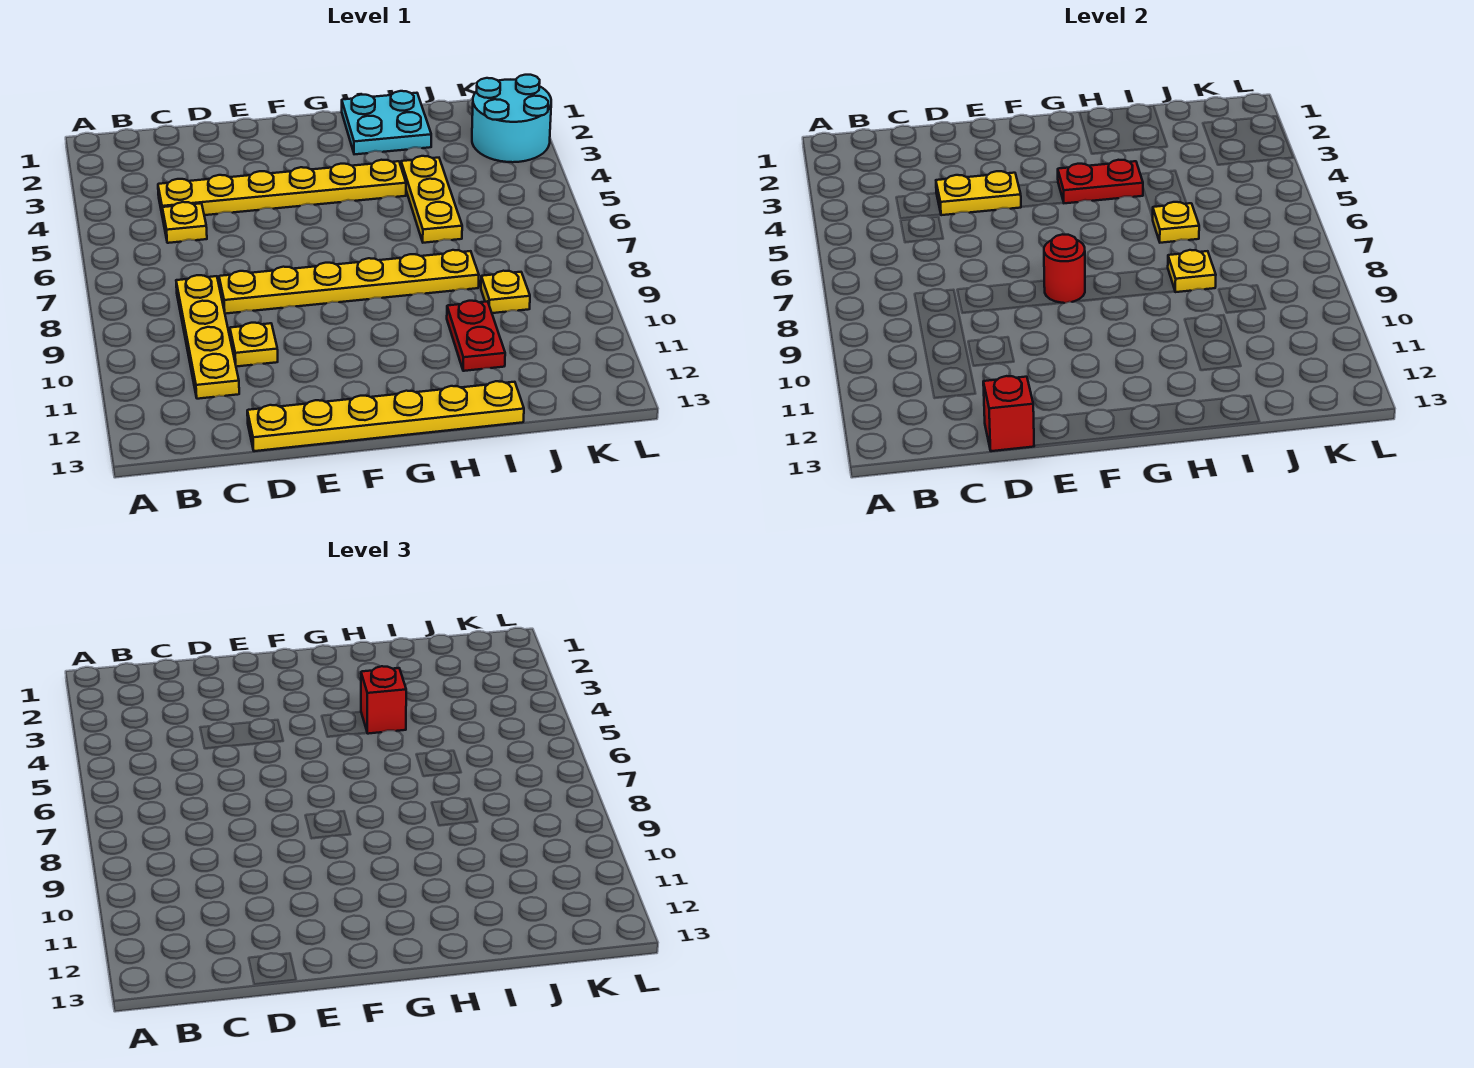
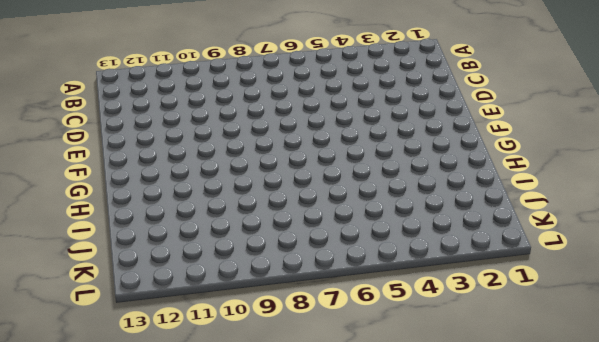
none -> yellow plate C4:H4 level 1
none -> yellow plate C5 level 1
none -> yellow plate C8:C11 level 1

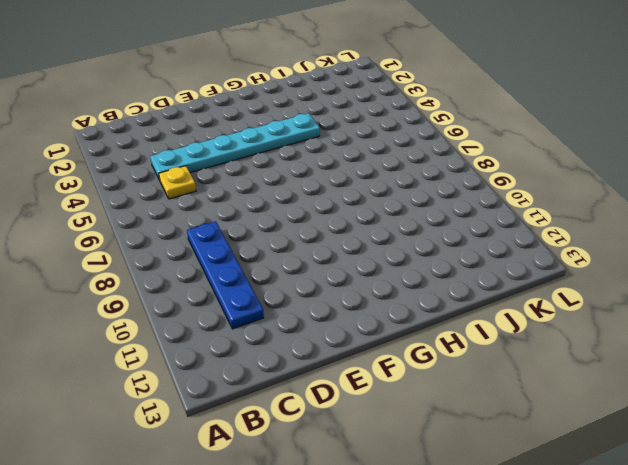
cyan plate C4:H4 level 1 -> yellow plate C4:H4 level 1
blue plate C8:C11 level 1 -> yellow plate C8:C11 level 1
none -> yellow plate D8:I8 level 1
none -> yellow plate D10 level 1
none -> yellow plate D13:I13 level 1

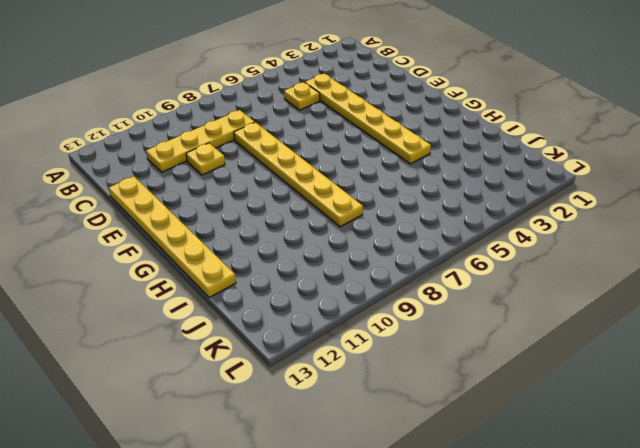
none -> cyan plate H1:I2 level 1
none -> yellow plate I4:I6 level 1
none -> red plate I10:I11 level 1

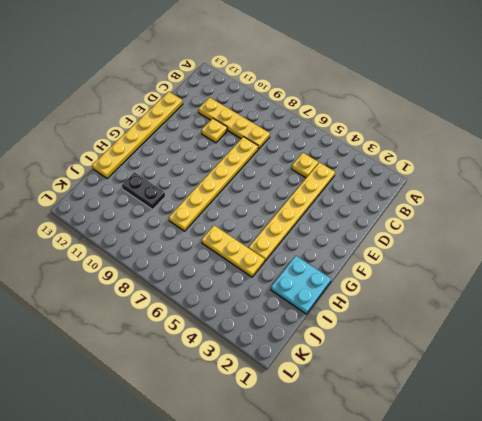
black plate I10:I11 level 1 -> red plate I10:I11 level 1
none -> yellow plate J9 level 1
none -> cyan round brick K2:L3 level 1
none -> yellow plate D4:E4 level 2

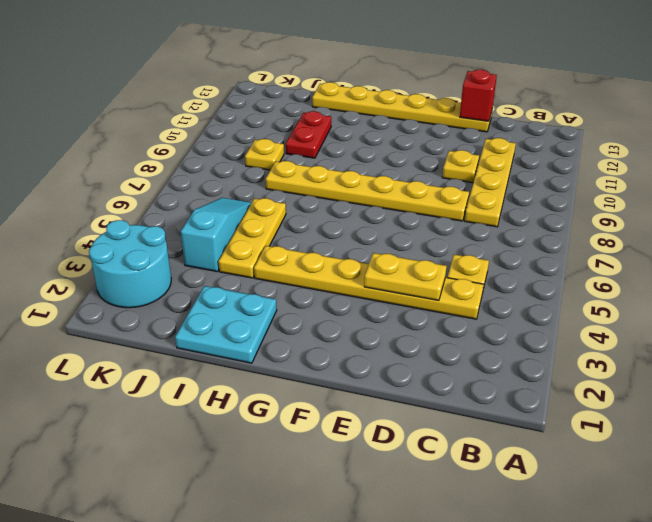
cyan slope J4:J6 level 1 top 4 -> none
none -> red round brick F8 level 2
none -> red plate G4:H4 level 2
none -> yellow plate I6 level 2

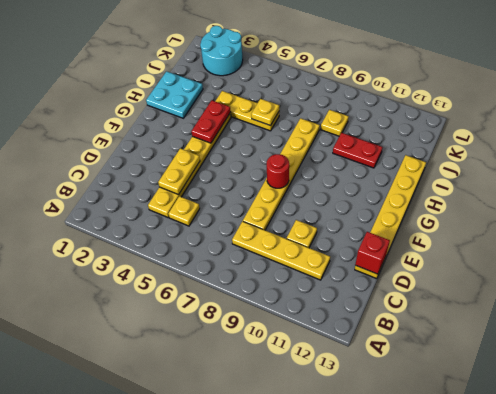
none -> yellow plate I8 level 2
none -> red brick H4 level 3

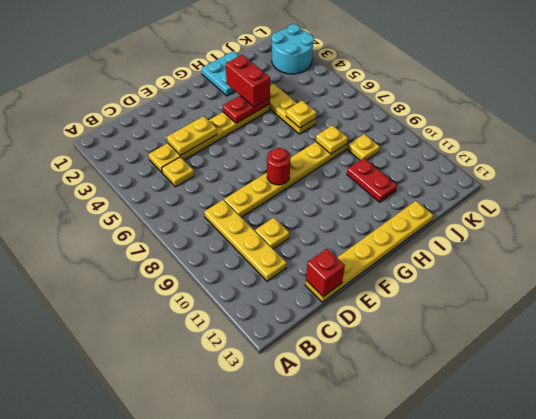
red brick H3:H4 level 3 -> red brick H4 level 3

